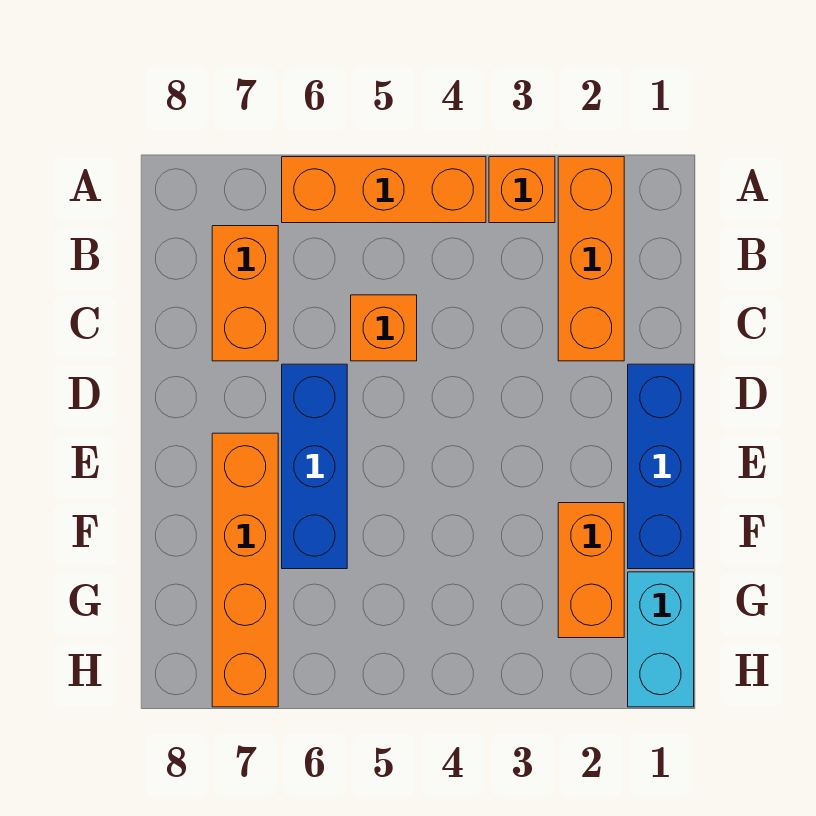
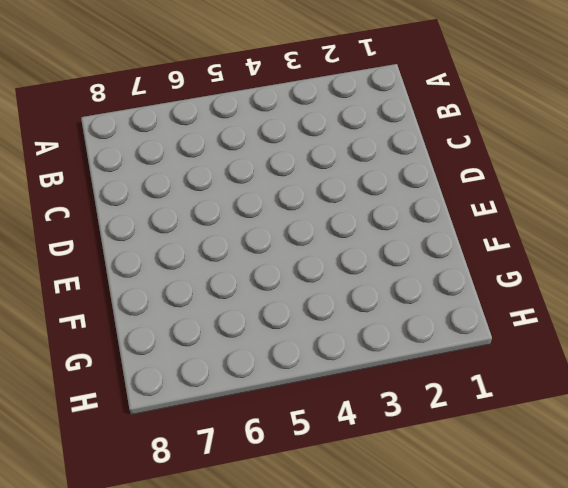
none -> orange brick A2:C2 level 1
none -> orange brick A3 level 1

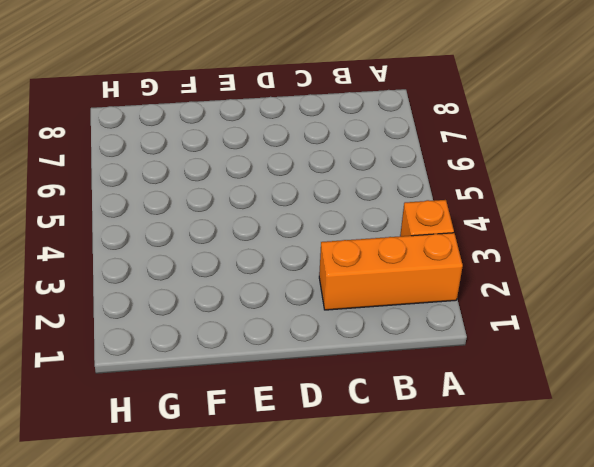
none -> orange brick A4:A6 level 1
none -> orange brick B7:C7 level 1

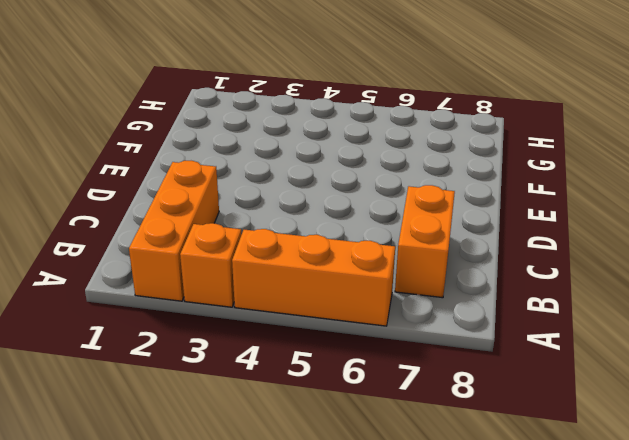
none -> orange brick C5 level 1
none -> blue brick D1:F1 level 1

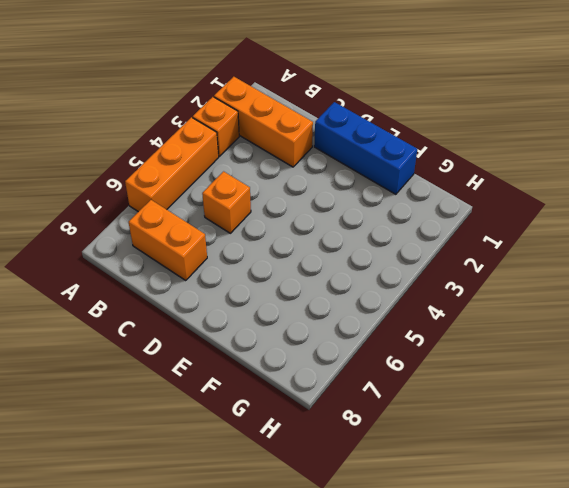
none -> blue brick D6:F6 level 1
none -> orange brick E7:H7 level 1

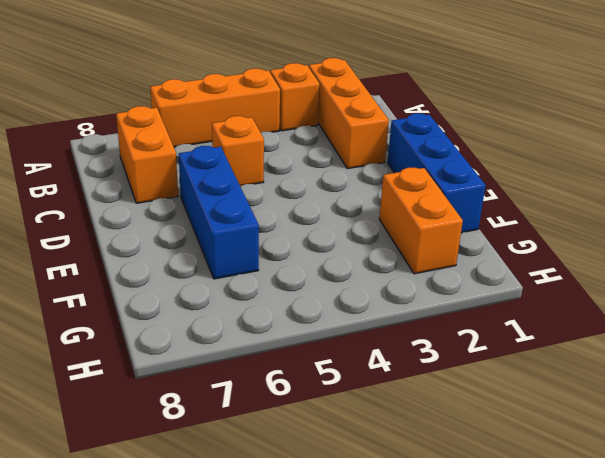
none -> orange brick E7:H7 level 1
none -> cyan brick G1:H1 level 1

